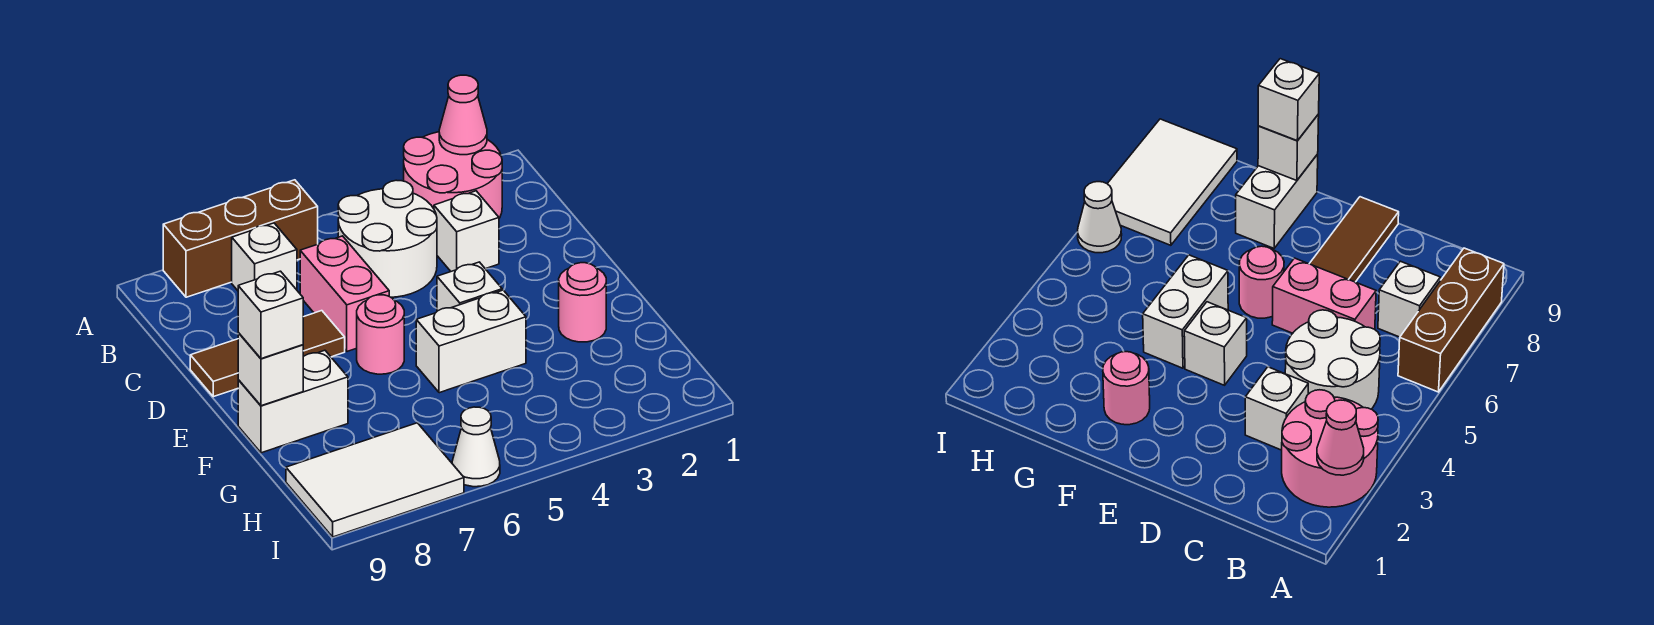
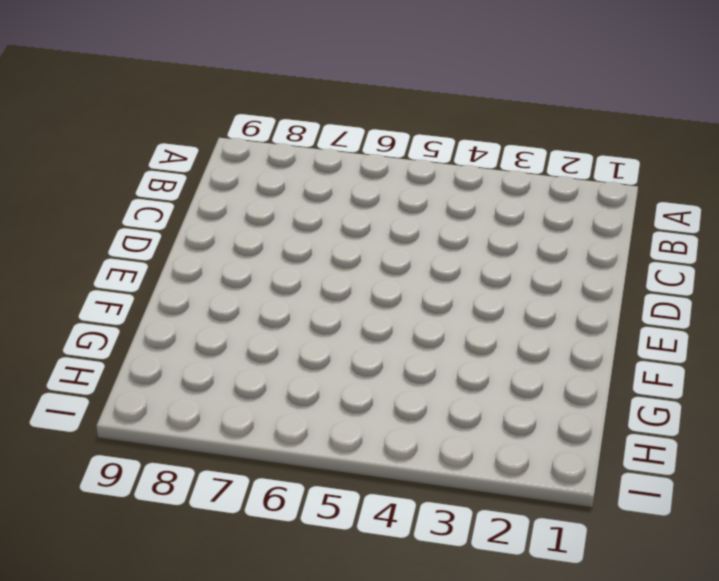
none -> pink round brick A2:B3 level 1
none -> brown brick A6:A8 level 1
none -> white round brick B4:C5 level 1

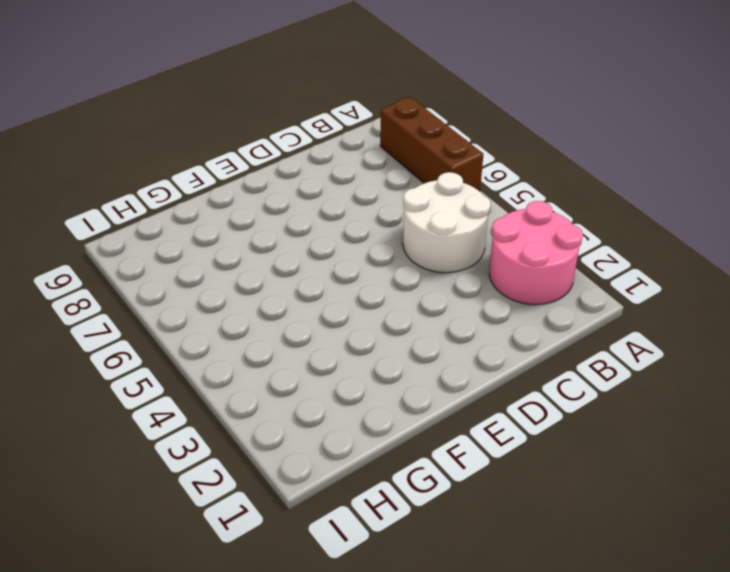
none -> white brick B7 level 1
none -> white brick C3 level 1
none -> pink brick C6:D6 level 1

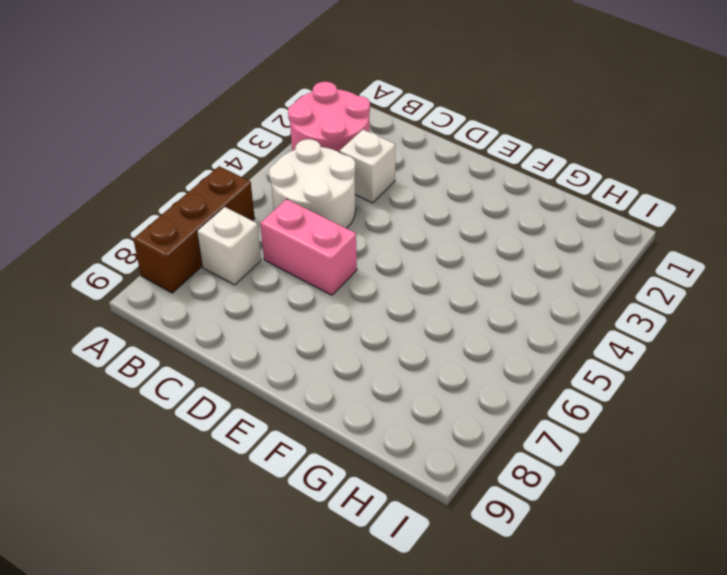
none -> brown tile D7:D9 level 1
none -> white brick E4 level 1
none -> pink round brick E6 level 1

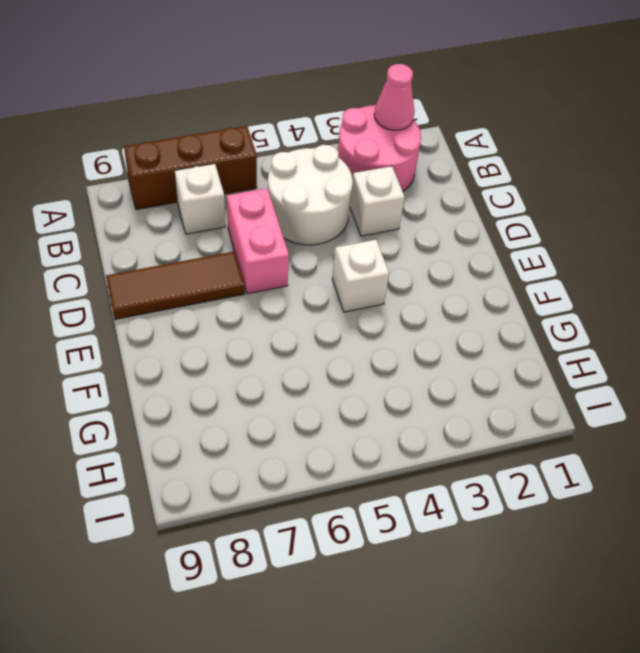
none -> pink round brick E6 level 1
none -> pink round brick F2 level 1
none -> white brick F4:F5 level 1

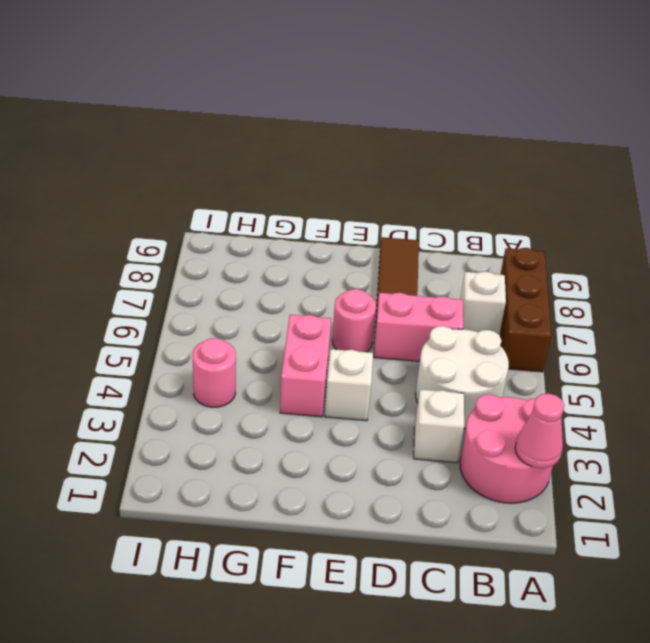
pink brick F4:F5 level 1 -> white brick F4:F5 level 1
pink round brick H4 level 1 -> pink round brick F2 level 1
none -> white brick F8:F9 level 1
none -> white tile H7:I9 level 1
none -> white cone I6 level 1

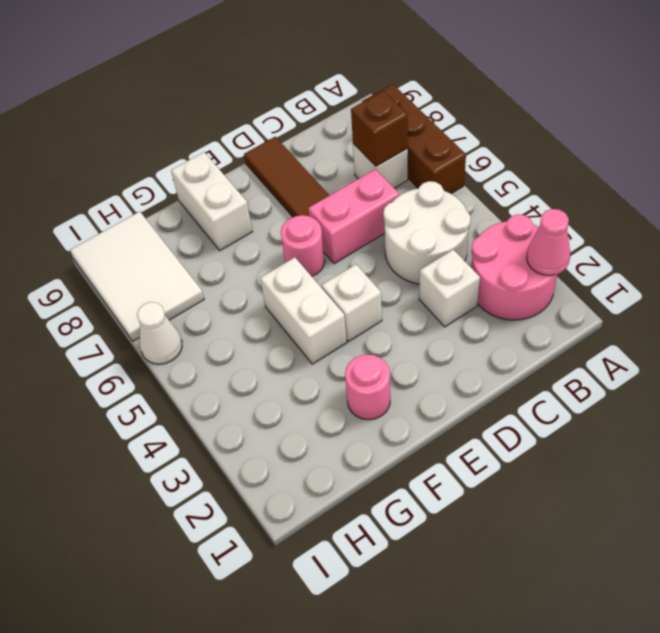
brown brick B7 level 2 -> none
none -> white brick F9 level 2
none -> white brick F9 level 3

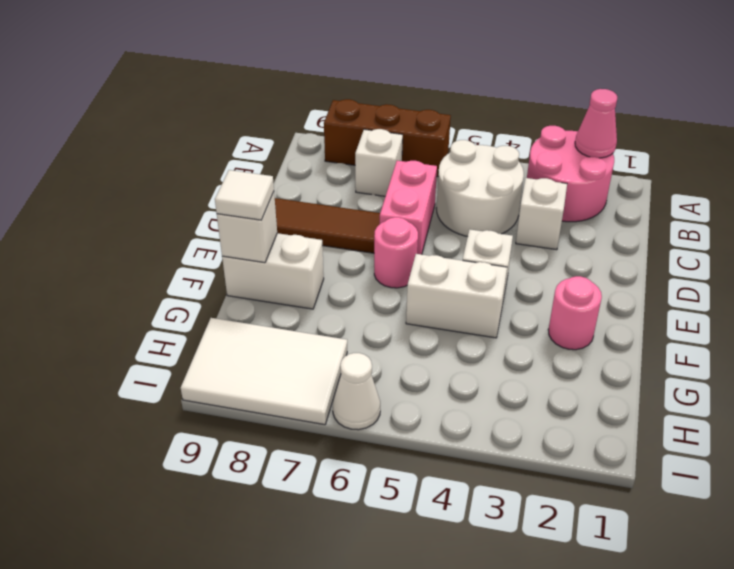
white tile F9 level 3 -> white brick F9 level 3

